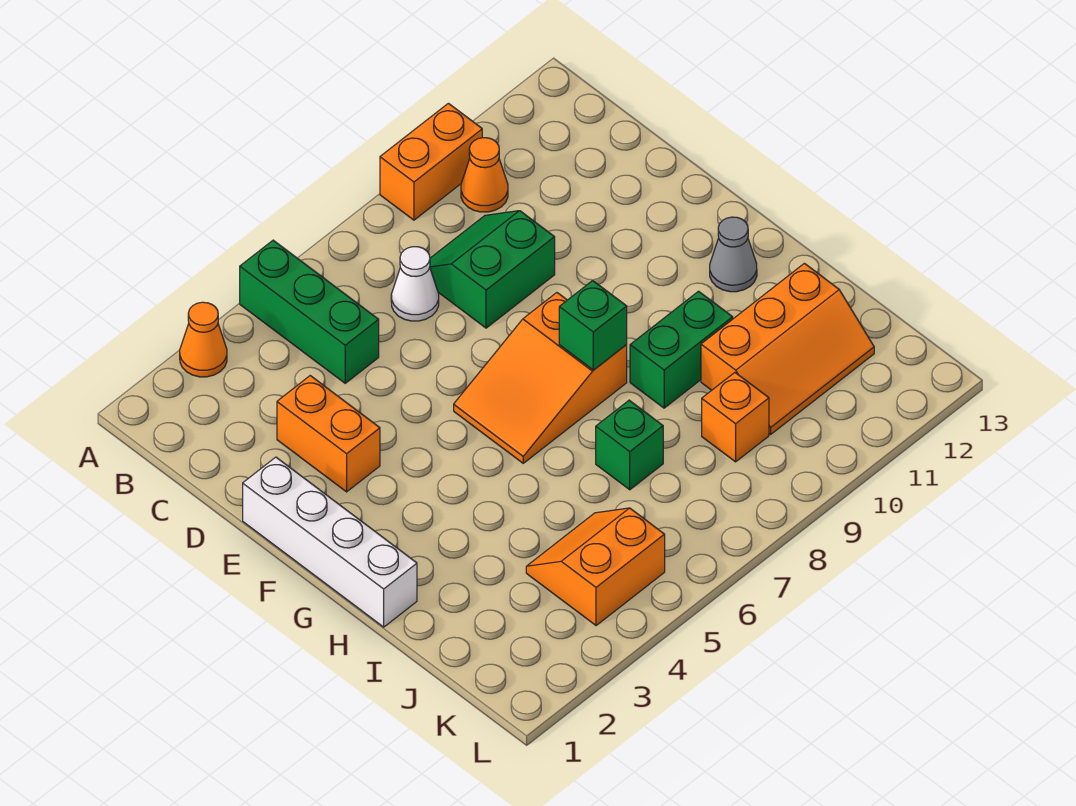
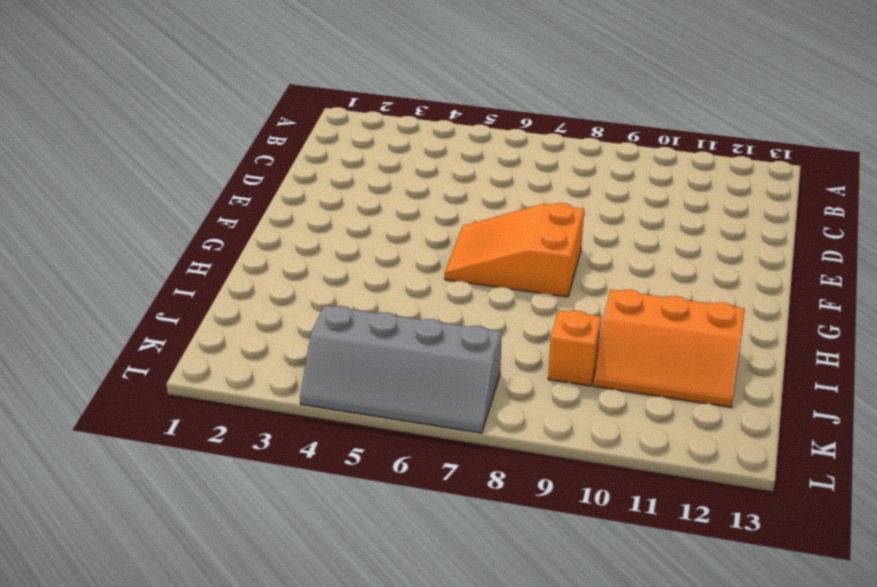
grey slope K4:L7 level 1 top K -> orange slope J4:K5 level 1 top K
none -> orange cone A3 level 1
none -> green brick A5:C5 level 1
none -> orange brick A9:A10 level 1

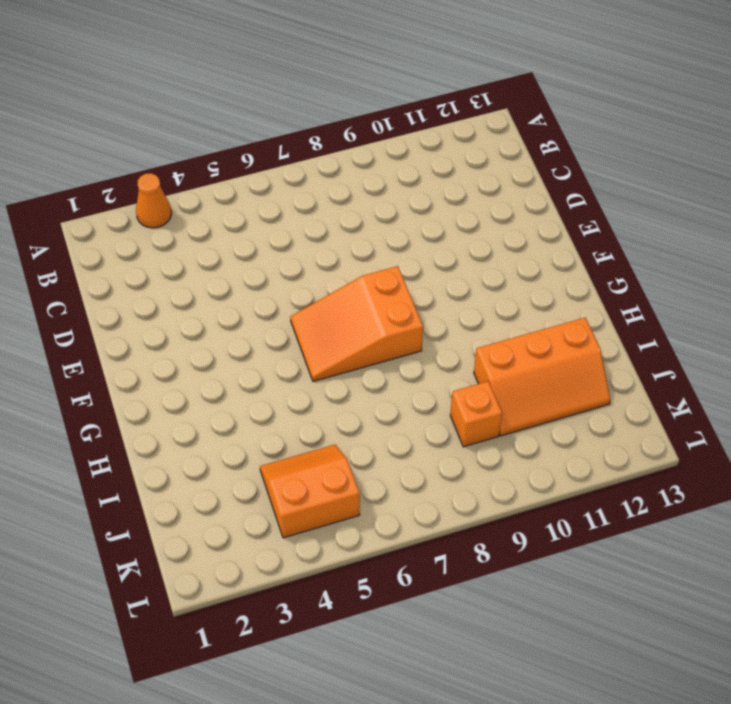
none -> green brick A5:C5 level 1
none -> orange brick A9:A10 level 1
none -> orange cone B10 level 1

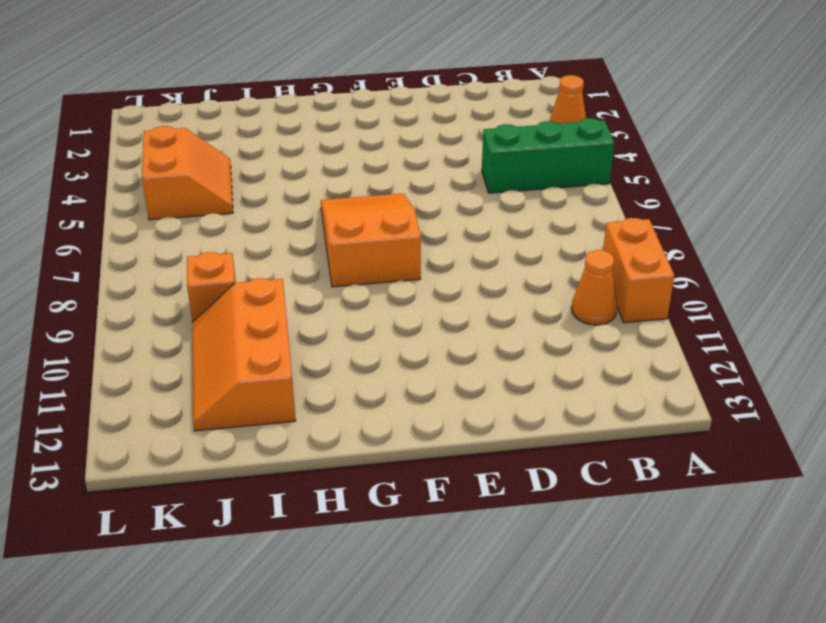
none -> white cone C7 level 1
none -> green slope C8:D9 level 1 top D
none -> orange brick D3:E3 level 1

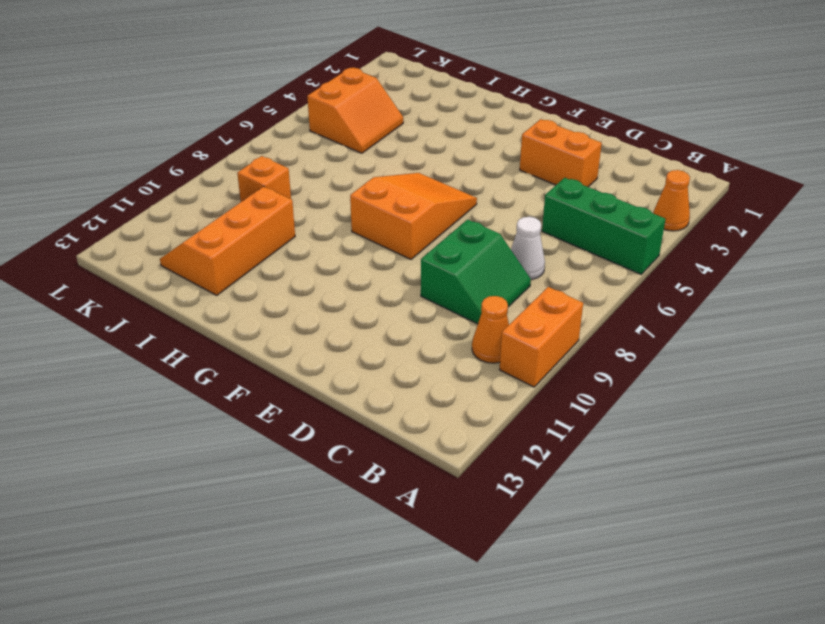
none -> white brick E1:H1 level 1
none -> grey cone G12 level 1
none -> green brick H9:H10 level 1

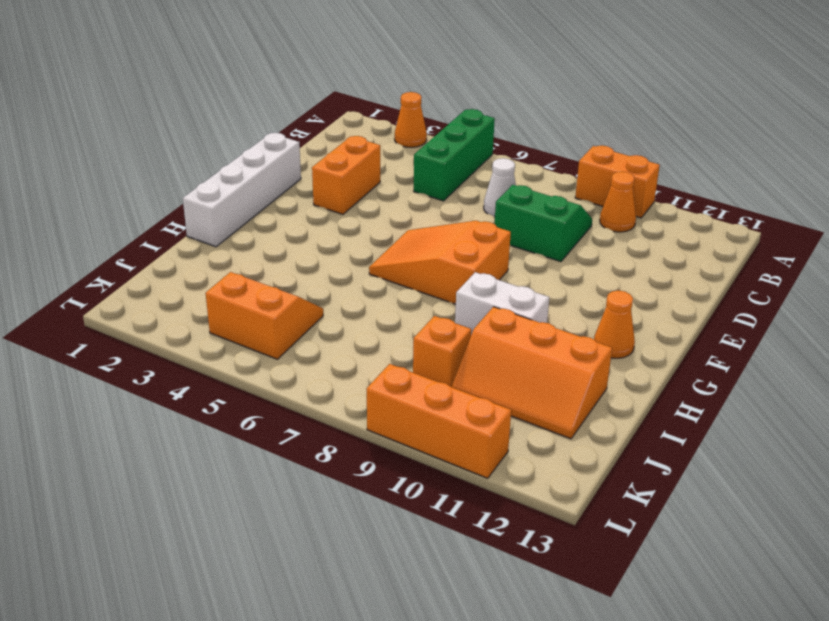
orange cone G12 level 1 -> grey cone G12 level 1
white brick H9:H10 level 1 -> green brick H9:H10 level 1
orange brick L9:L11 level 1 -> none
none -> green brick I7 level 1
none -> green brick G8 level 2

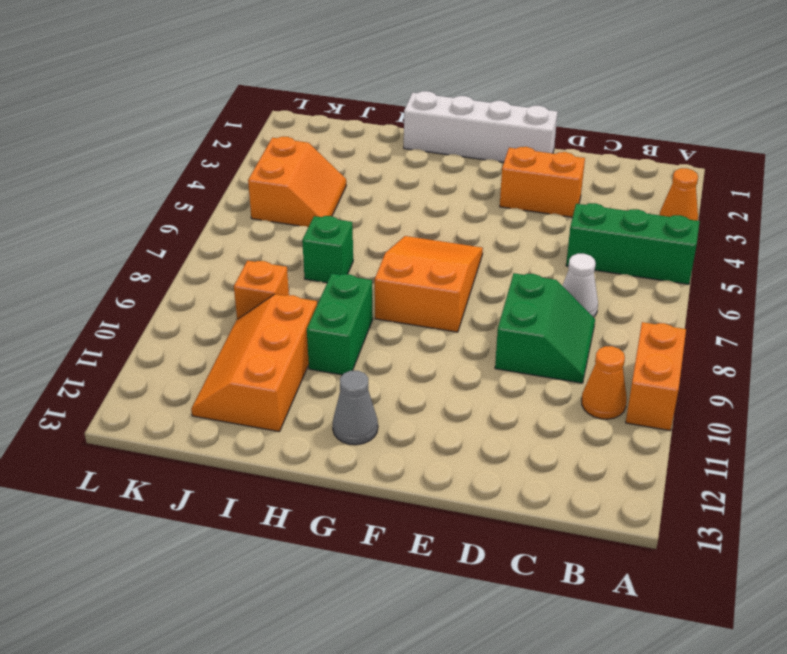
none -> green brick G8 level 2

